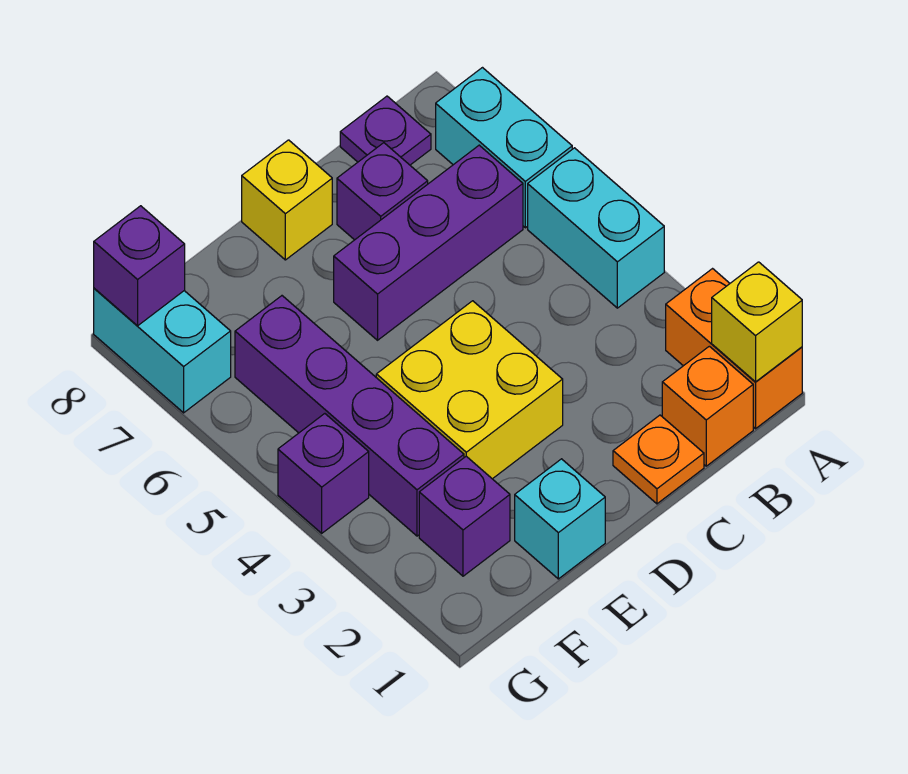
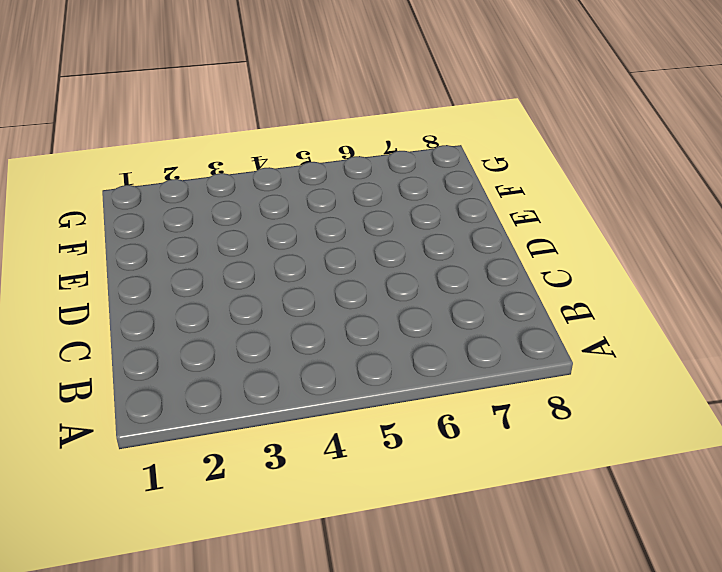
none -> orange brick A1:A2 level 1
none -> cyan brick A4:A5 level 1
none -> cyan brick A6:A7 level 1

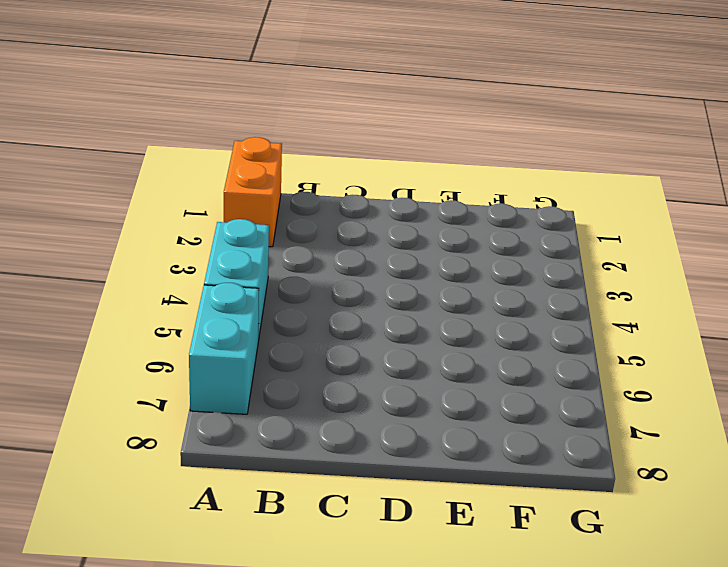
none -> orange brick B1 level 1
none -> purple brick B6:D6 level 1
none -> purple plate B8 level 1

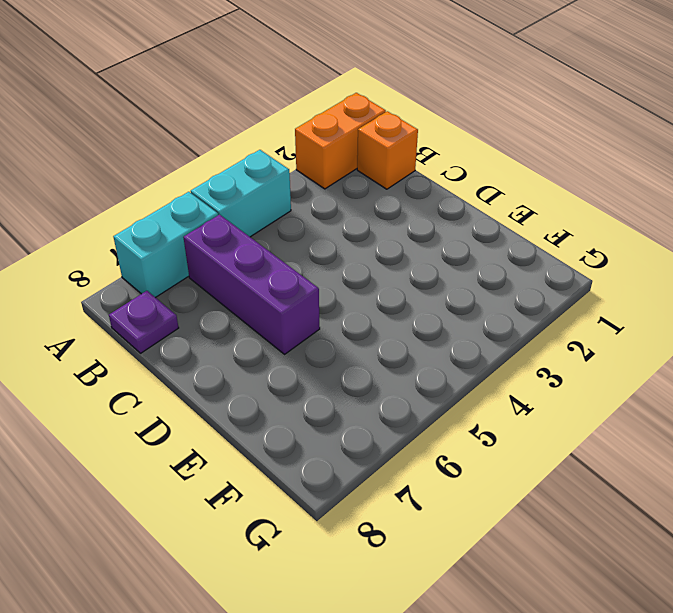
none -> orange plate C1 level 1
none -> purple brick C7 level 1
none -> yellow brick D3:E4 level 1

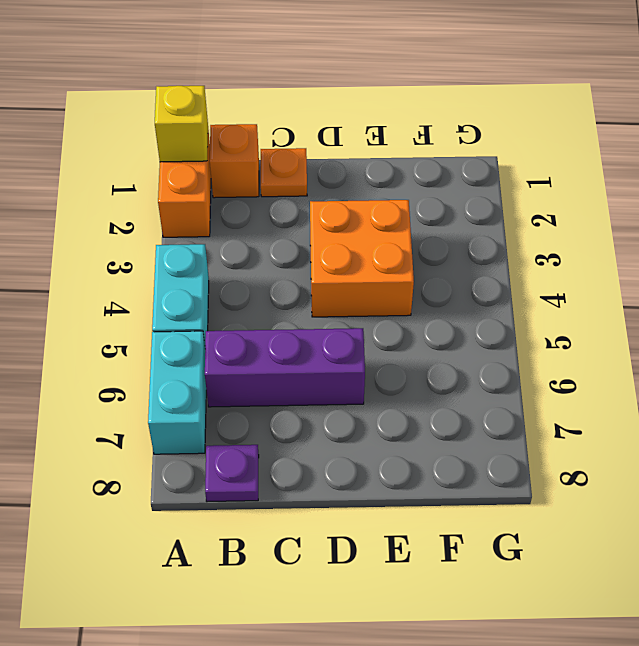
orange brick D3:E4 level 1 -> yellow brick D3:E4 level 1
none -> purple brick C7 level 1
none -> yellow brick D8 level 1
none -> cyan brick E1 level 1

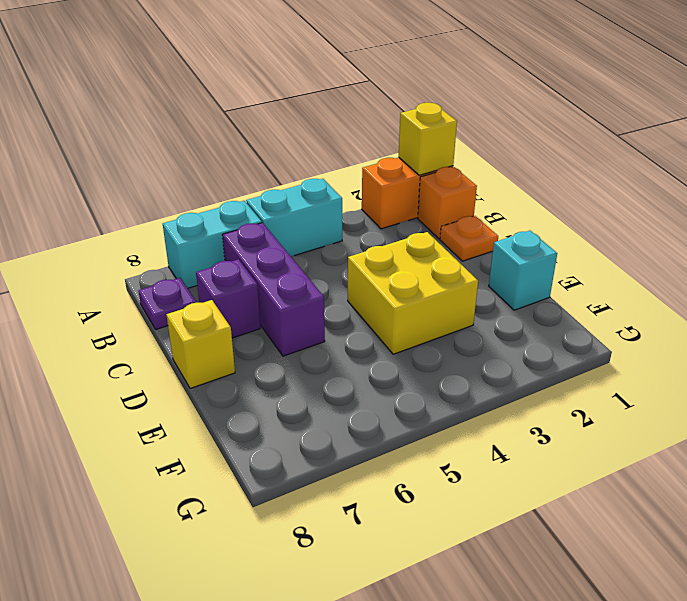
none -> purple brick F2 level 1
none -> purple brick F3:F6 level 1
none -> purple brick G4 level 1

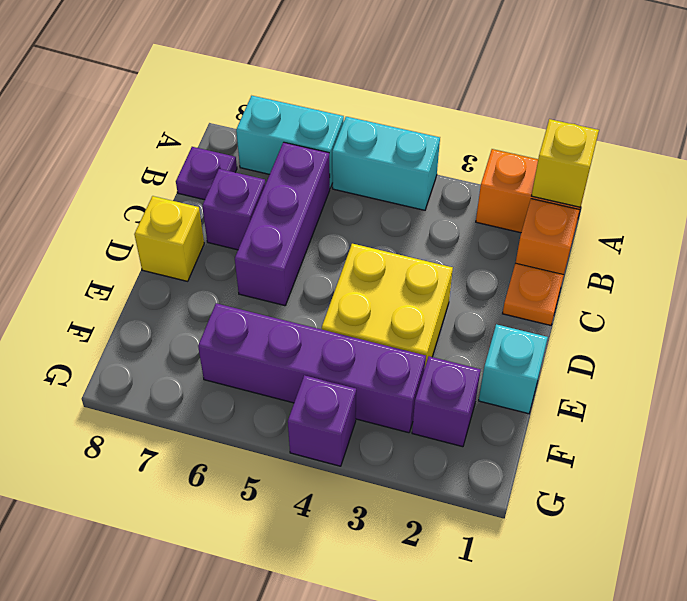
none -> cyan brick G7:G8 level 1
none -> purple brick G8 level 2

